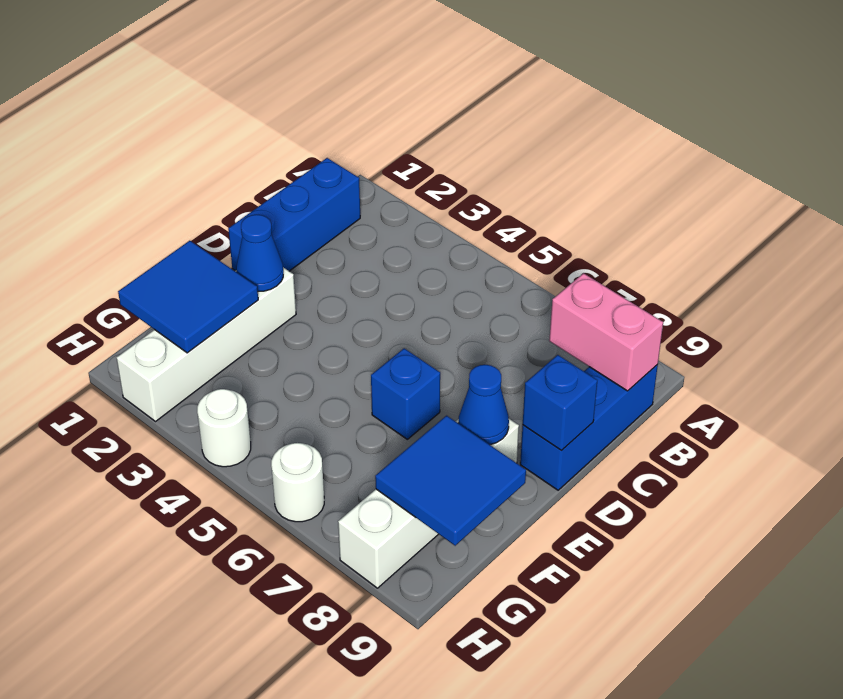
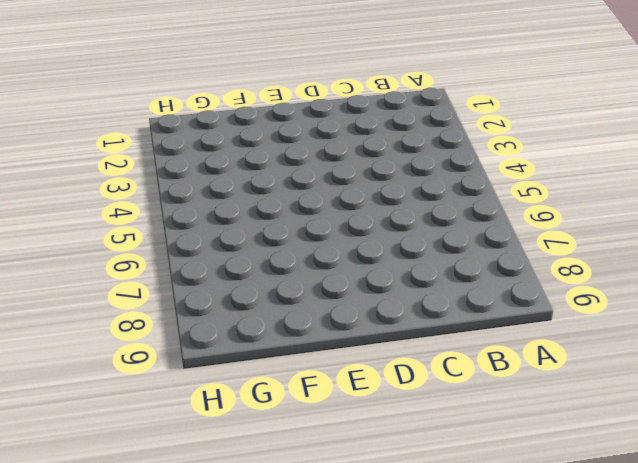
none -> blue brick B1:D1 level 1
none -> blue brick B9:D9 level 1
none -> white brick E2:H2 level 1

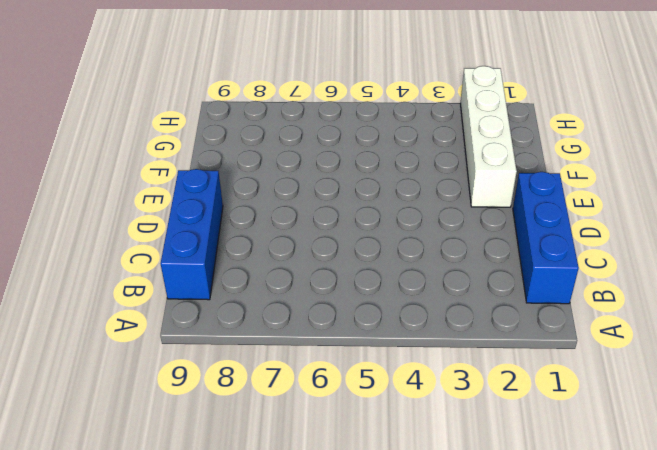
none -> blue brick E6 level 1
none -> white brick E8:H8 level 1
none -> white round brick H4 level 1

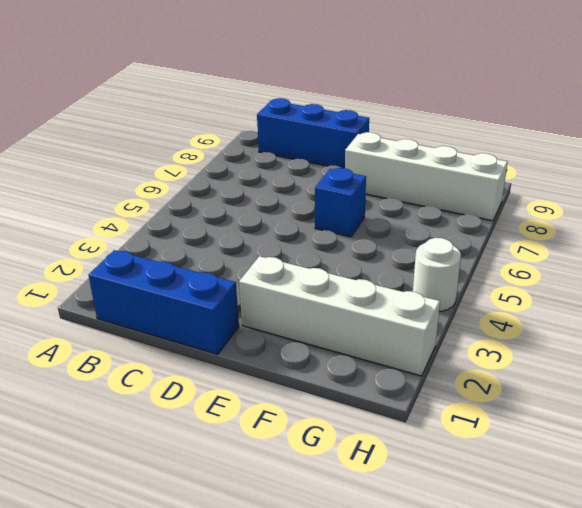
none -> white round brick H6 level 1
none -> pink brick B8:B9 level 2
none -> blue brick D9 level 2

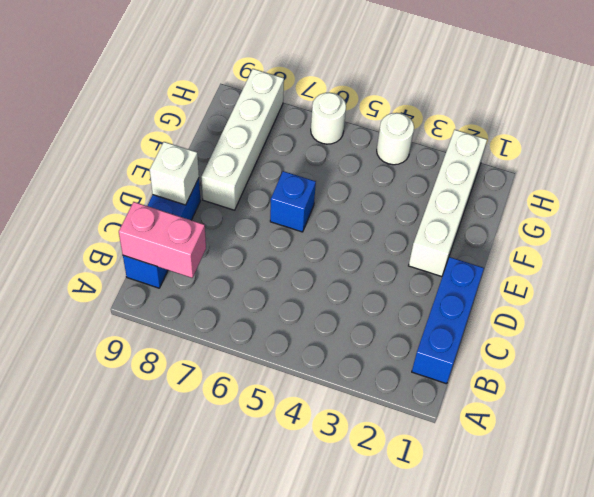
white brick D9 level 2 -> blue brick D9 level 2
none -> blue cone E2 level 2
none -> blue cone E8 level 2
none -> blue tile F1:G2 level 2

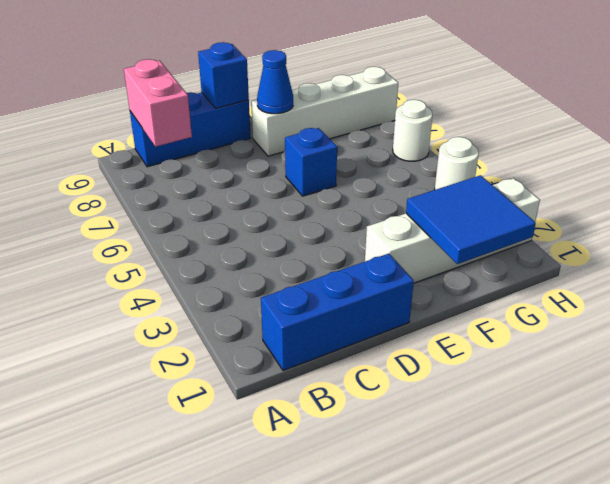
none -> blue cone E2 level 2
none -> blue tile F8:G9 level 2

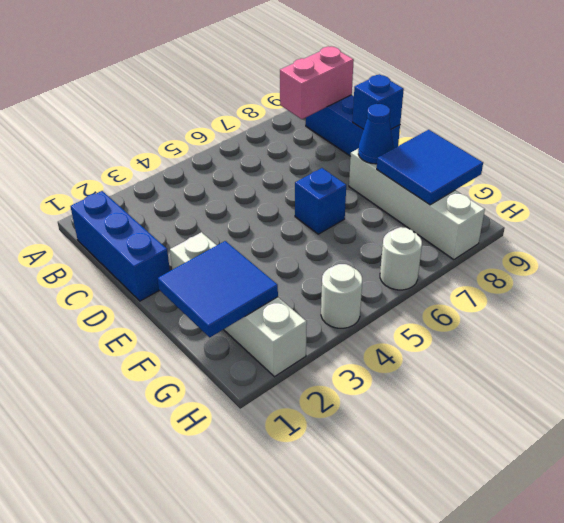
none -> blue cone E2 level 2

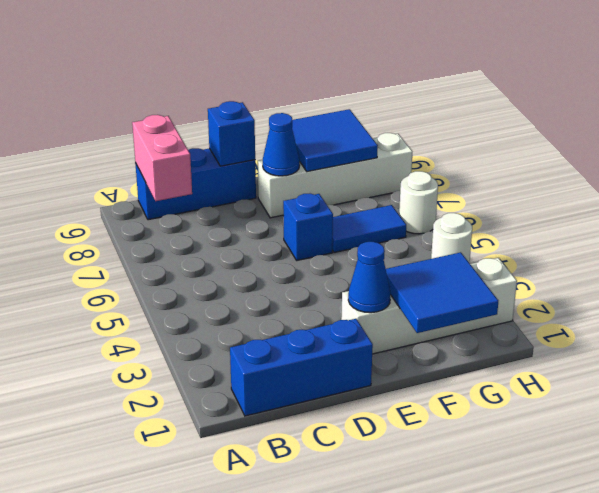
blue tile F6:G6 level 1 -> none

